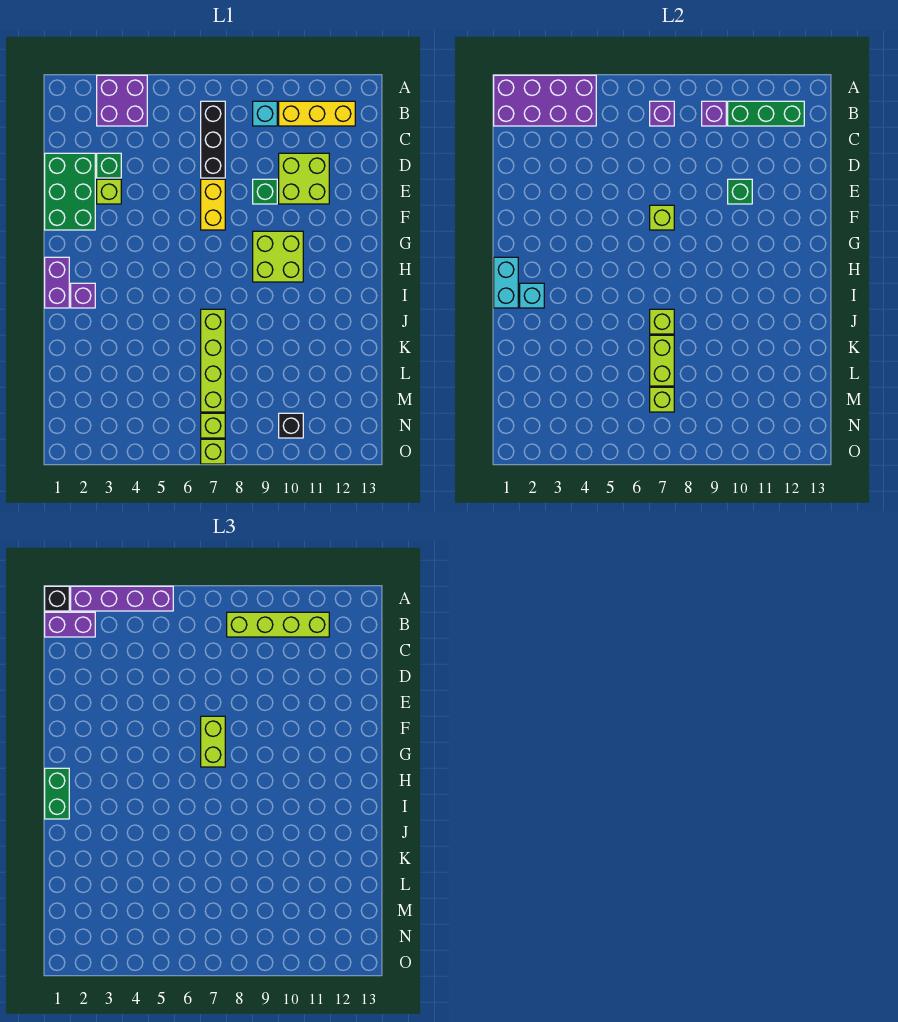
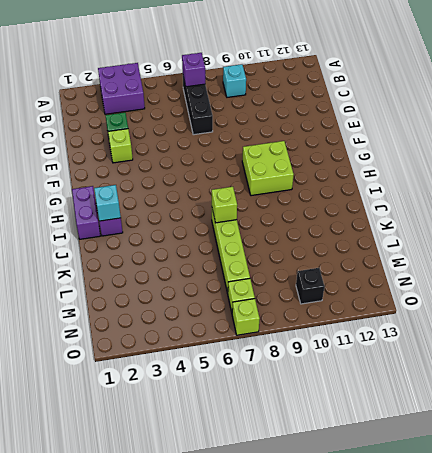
none -> yellow brick B10:B12 level 1
none -> green brick D1:F2 level 1
none -> lime brick D10:E11 level 1
none -> yellow brick E7:F7 level 1

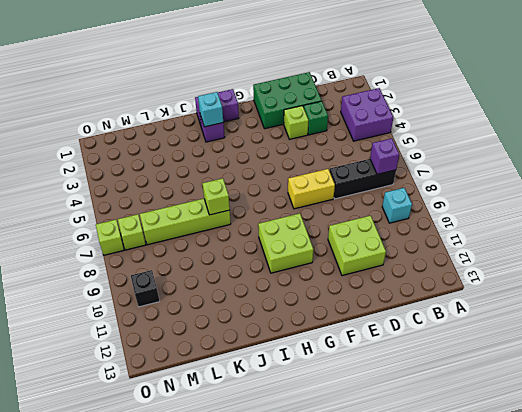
none -> yellow brick B10:B12 level 1
none -> green brick E9 level 1
none -> purple brick A1:B4 level 2
none -> purple brick B9 level 2

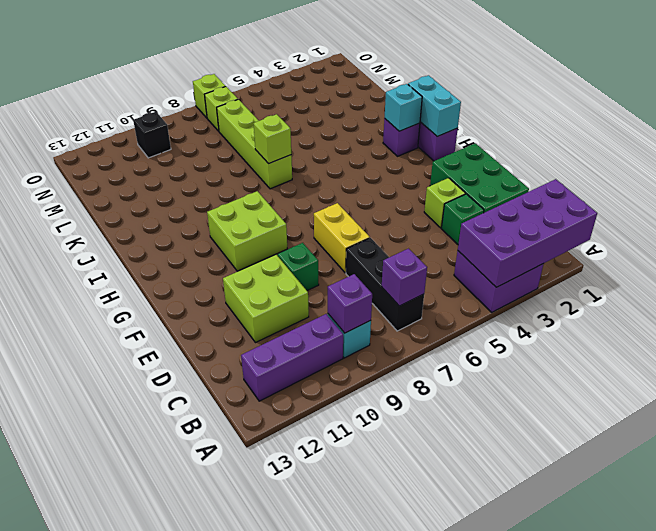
purple brick B10:B12 level 1 -> yellow brick B10:B12 level 1
none -> green brick B10:B12 level 2
none -> green brick E10 level 2
none -> lime brick F7 level 2
none -> lime brick K7:L7 level 2

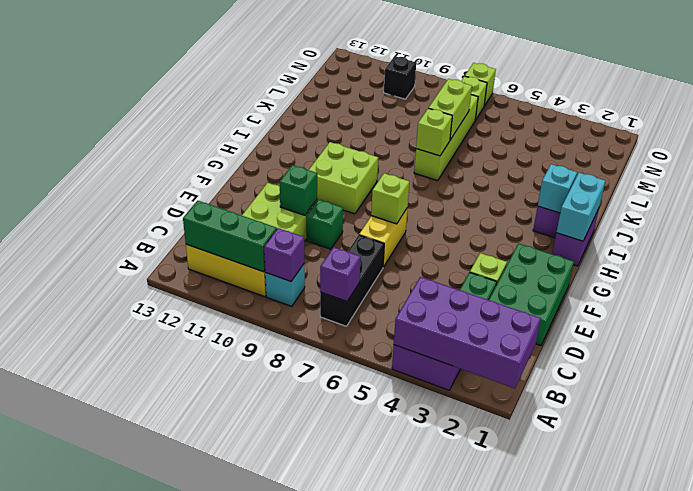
none -> lime brick M7 level 2
none -> black brick A1 level 3
none -> purple brick A2:A5 level 3
none -> purple brick B1:B2 level 3

